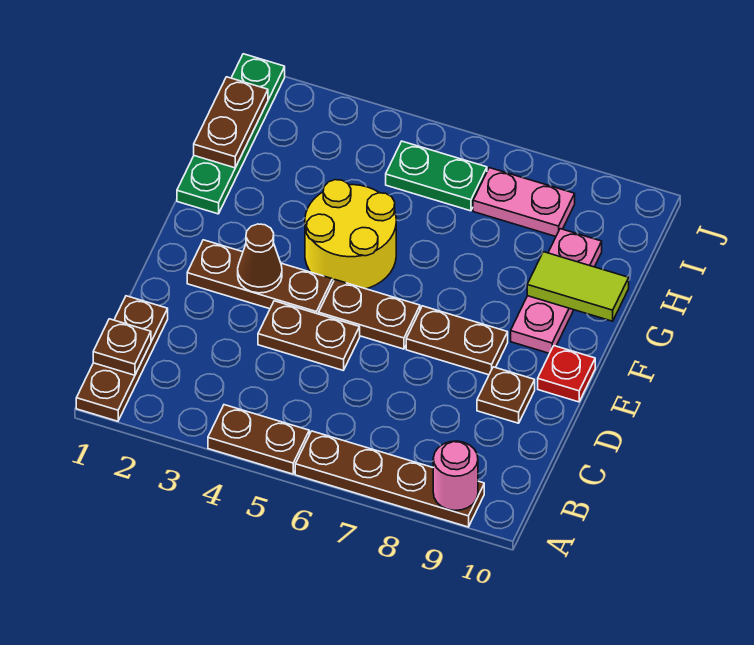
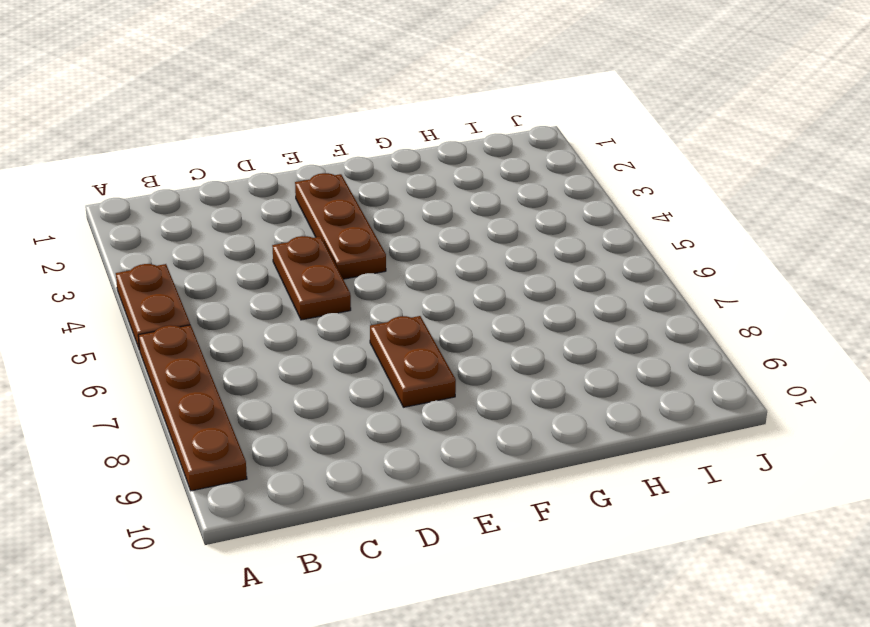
none -> brown plate A1:C1 level 1
none -> brown plate D9 level 1
none -> brown plate E5:E6 level 1

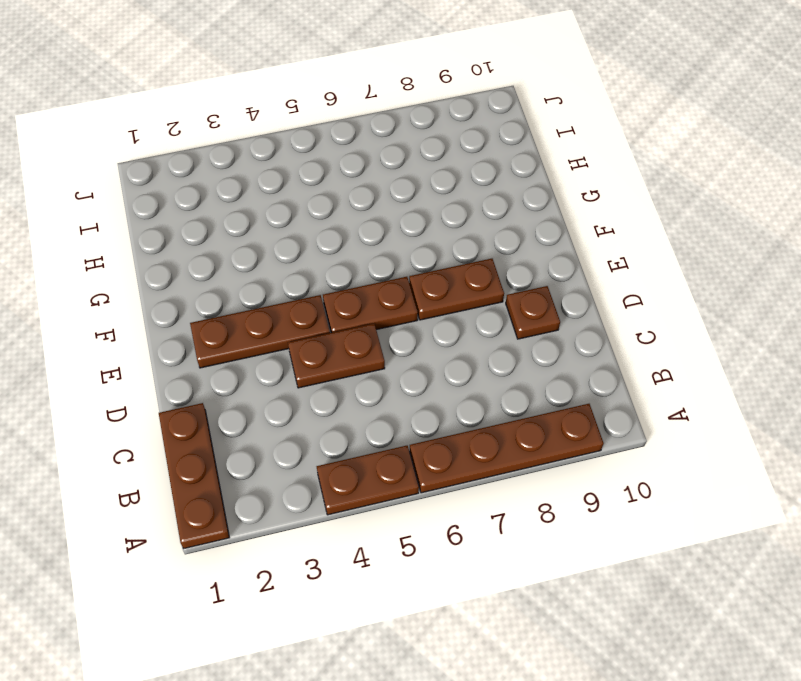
none -> red plate E10 level 1
none -> yellow round brick F4:G5 level 1
none -> pink plate F9:H9 level 1

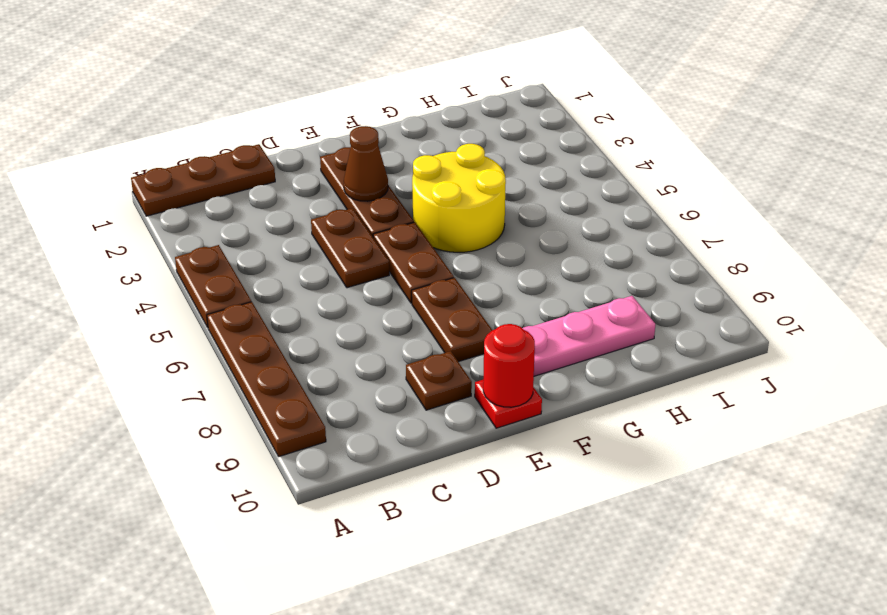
red round brick E10 level 2 -> none
none -> green plate G1:J1 level 1
none -> green plate I5:I6 level 1
none -> pink plate I7:I8 level 1

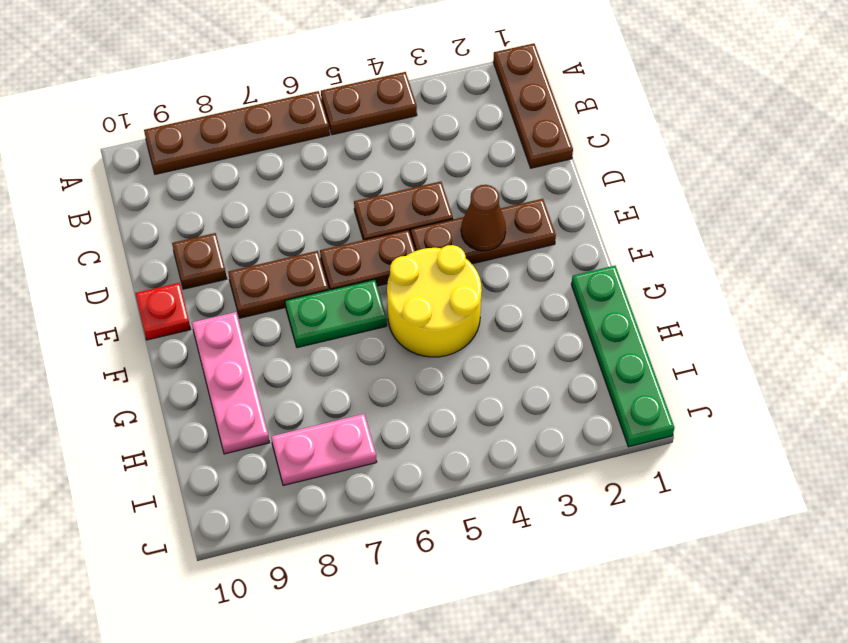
green plate F6:F7 level 1 -> green plate I5:I6 level 1
none -> pink round brick A9 level 2
none -> brown plate B1 level 2
none -> lime tile G9:G10 level 2

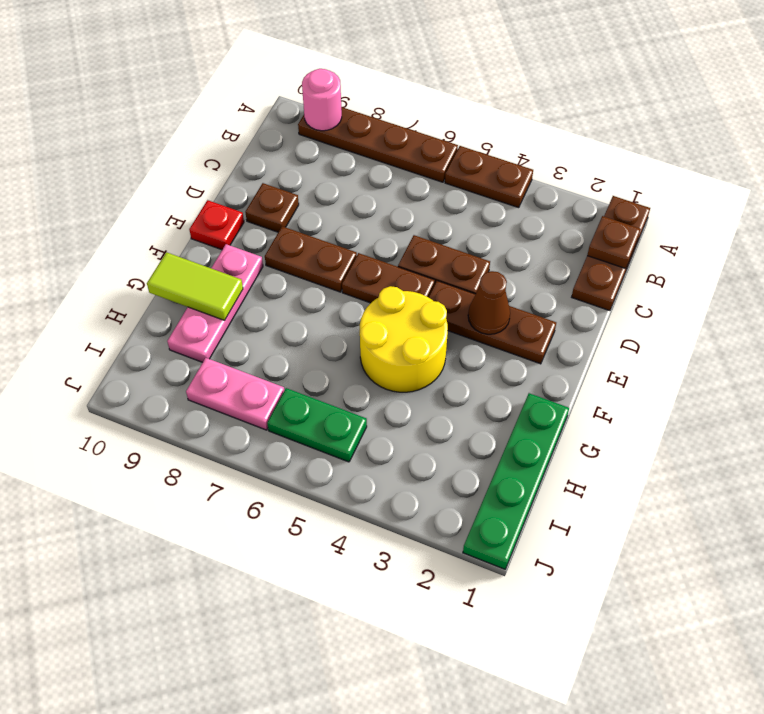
none -> brown plate H1:I1 level 2

